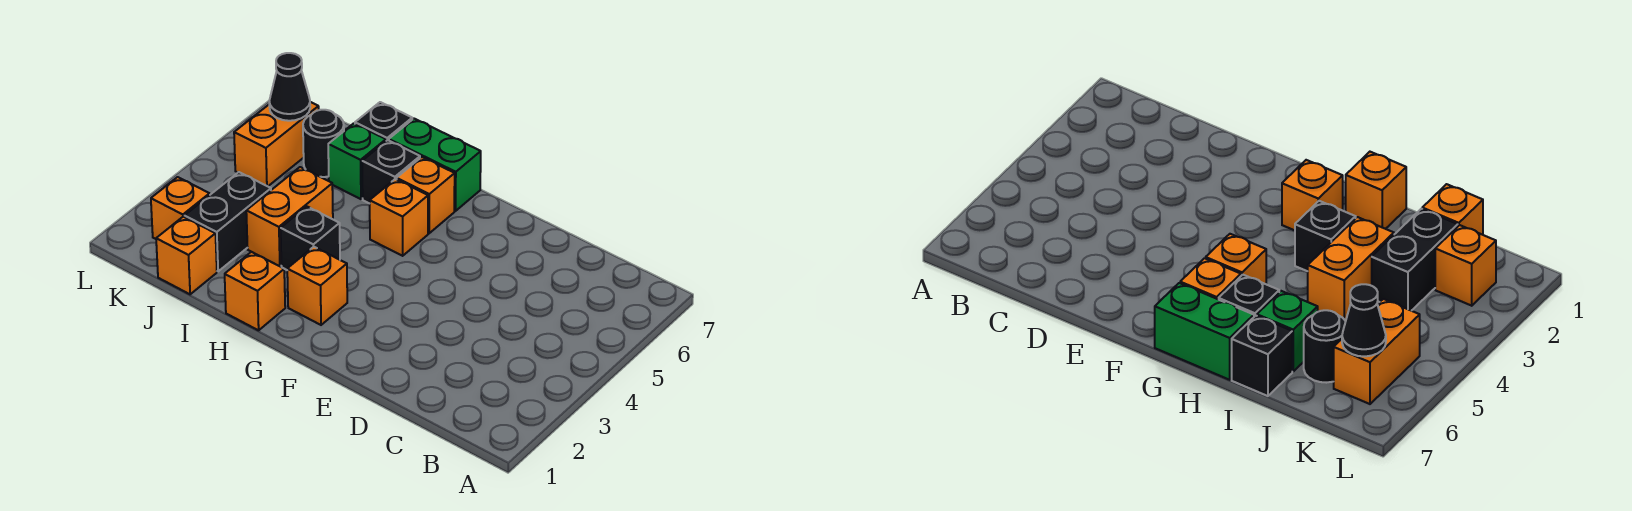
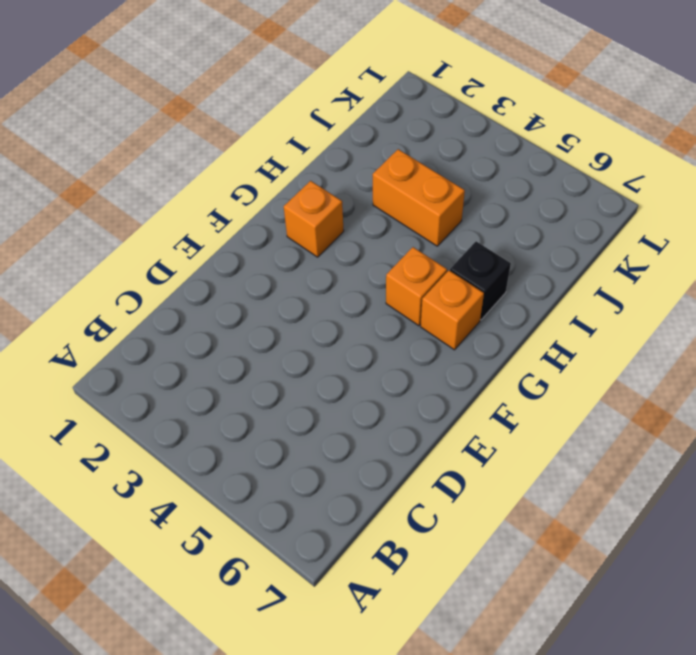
none -> green brick G7:H7 level 1
none -> orange brick H1 level 1
none -> black brick H3 level 1

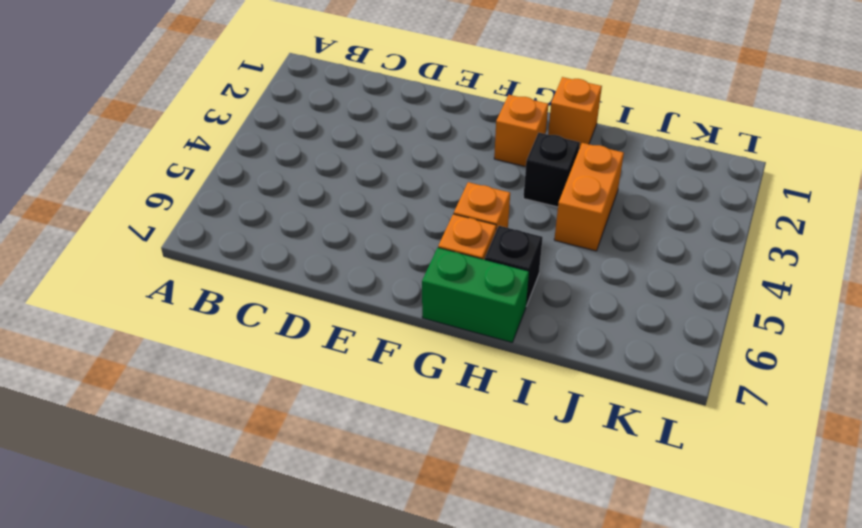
none -> green brick I6 level 1
none -> black brick I7 level 1
none -> orange brick J1 level 1

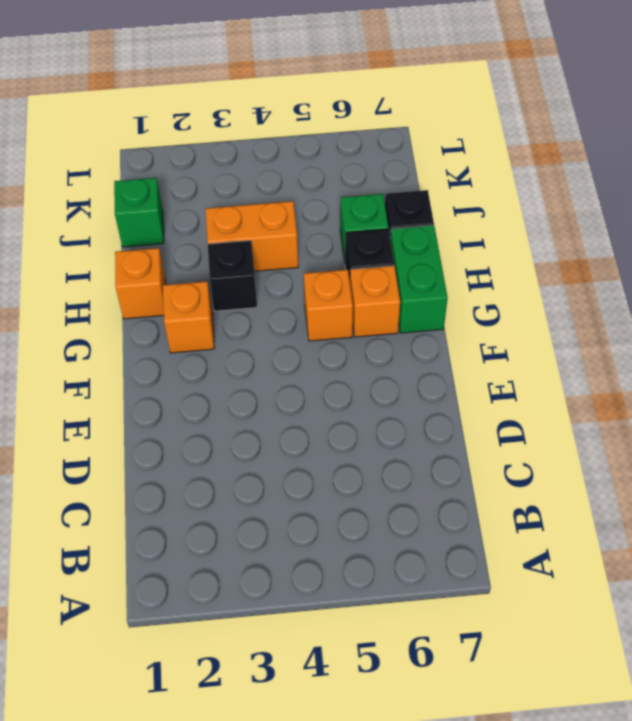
green brick J1 level 1 -> orange brick J1 level 1
none -> black brick J2:J3 level 1
none -> black round brick J6 level 1
none -> orange brick K2 level 1

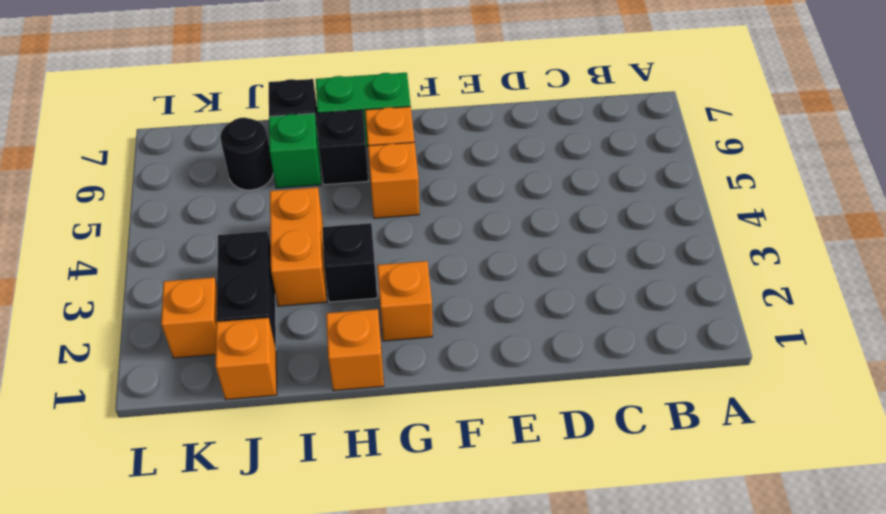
none -> orange brick K5:K6 level 1
none -> black cone K6 level 2

